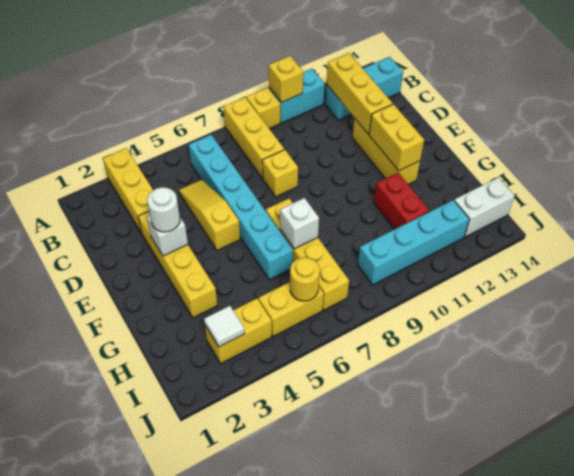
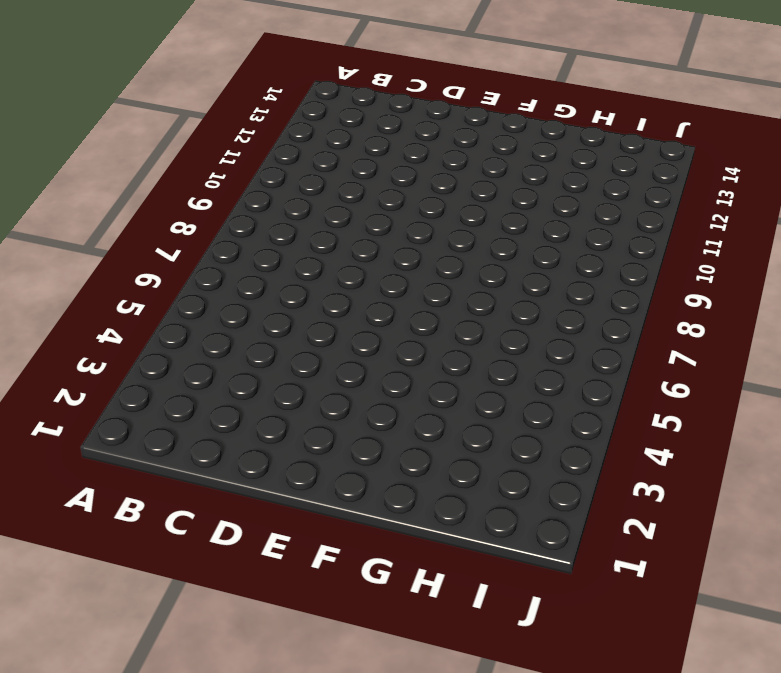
none -> yellow brick A3:C3 level 1
none -> yellow brick A8:C8 level 1
none -> yellow brick A9 level 1

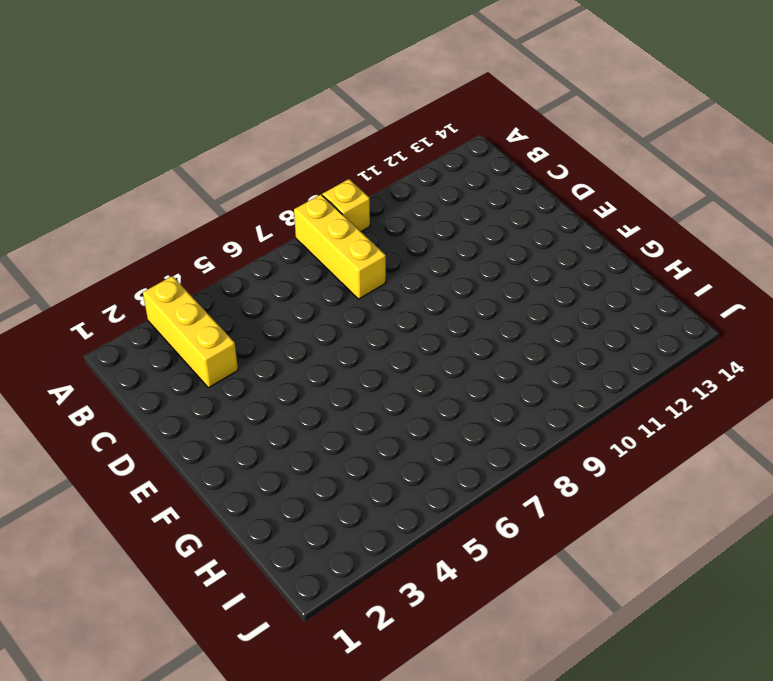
none -> cyan brick A10:A11 level 1
none -> cyan brick B6:G6 level 1
none -> cyan brick B12:B14 level 1

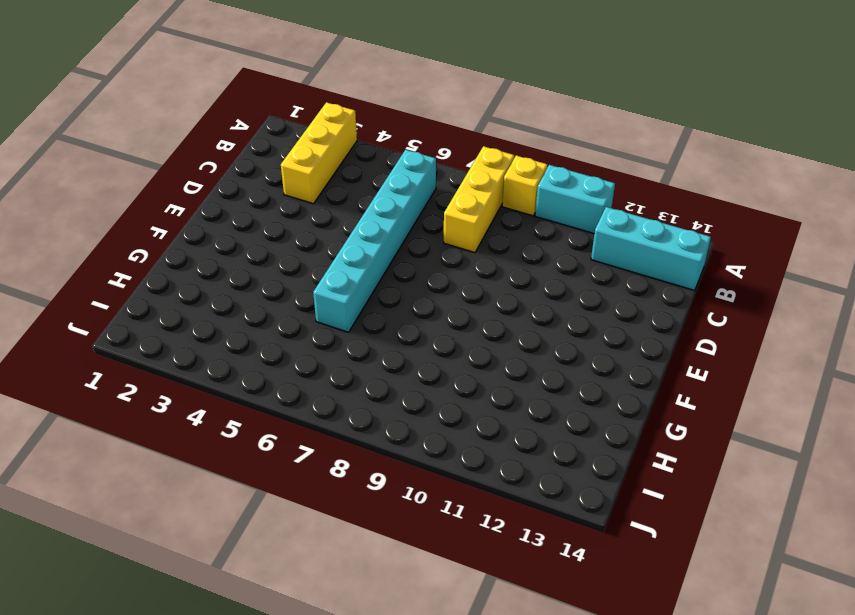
none -> yellow slope C5:E5 level 1 top E
none -> yellow brick D3:G3 level 1
none -> yellow brick D8 level 1

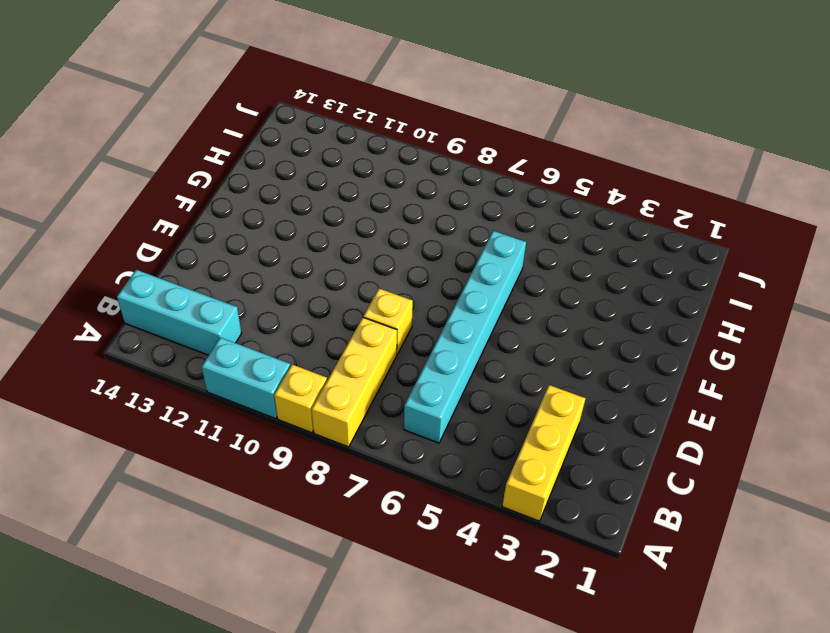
none -> yellow slope C5:E5 level 1 top E
none -> yellow brick D3:G3 level 1
none -> yellow brick D12:F12 level 1

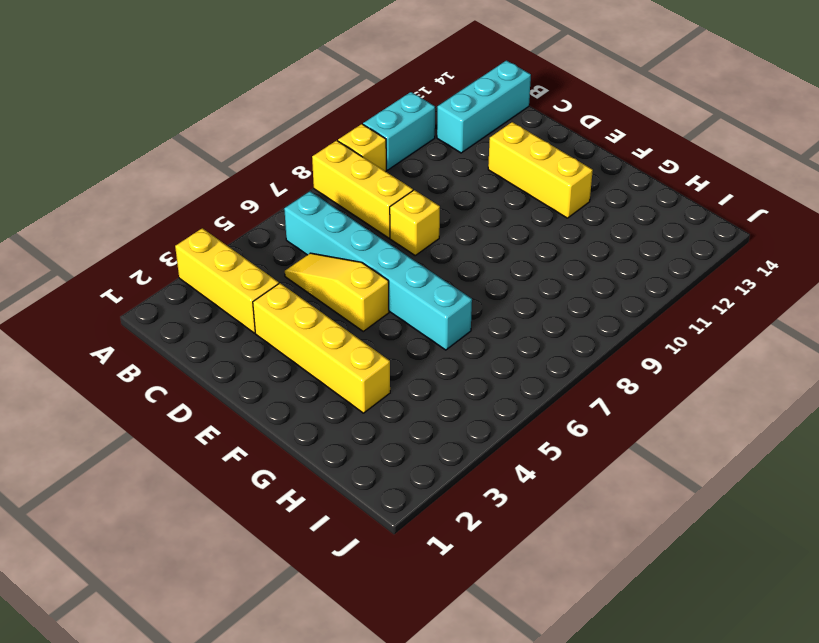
none -> yellow brick F7:I7 level 1
none -> red brick G11:H11 level 1
none -> yellow brick I3:I4 level 1

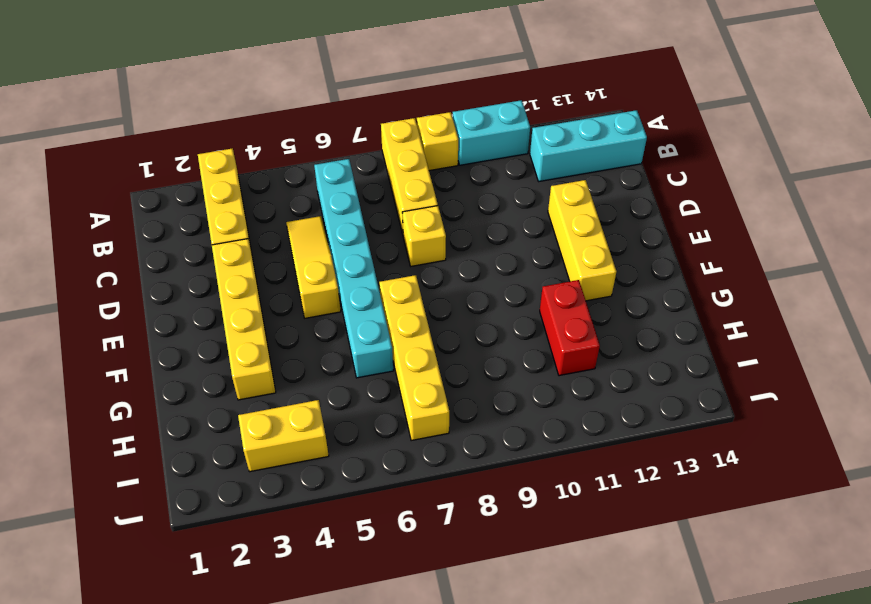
none -> yellow brick I5:I6 level 1
none -> cyan brick I9:I12 level 1
none -> white brick I13:I14 level 1

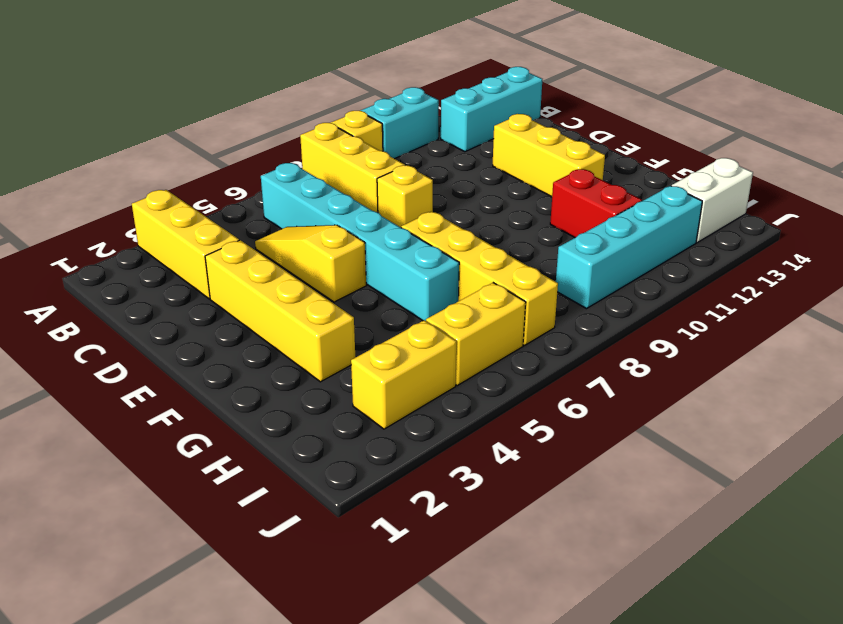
none -> yellow brick A10 level 2
none -> yellow brick B12:D12 level 2
none -> white brick E3 level 2

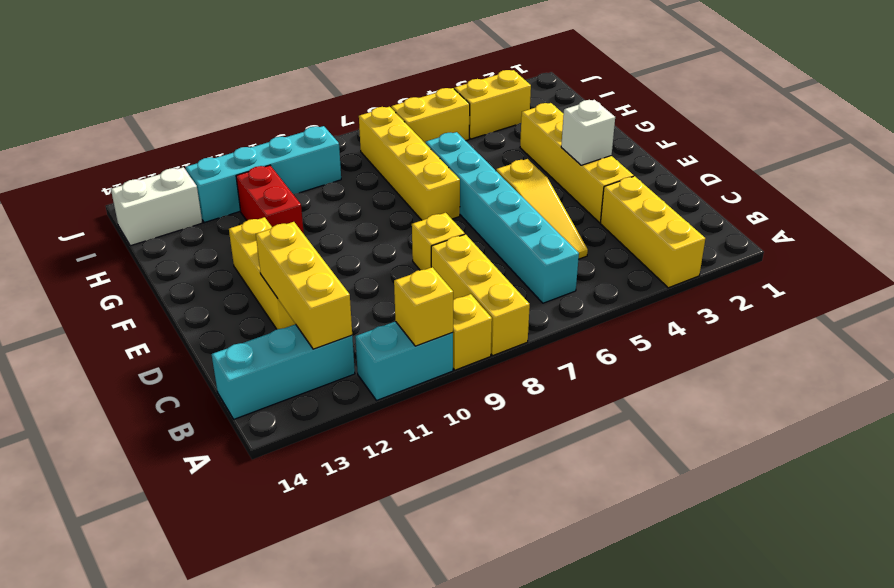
none -> yellow brick E12:F12 level 2
none -> white brick G7 level 2
none -> white tile I3 level 2

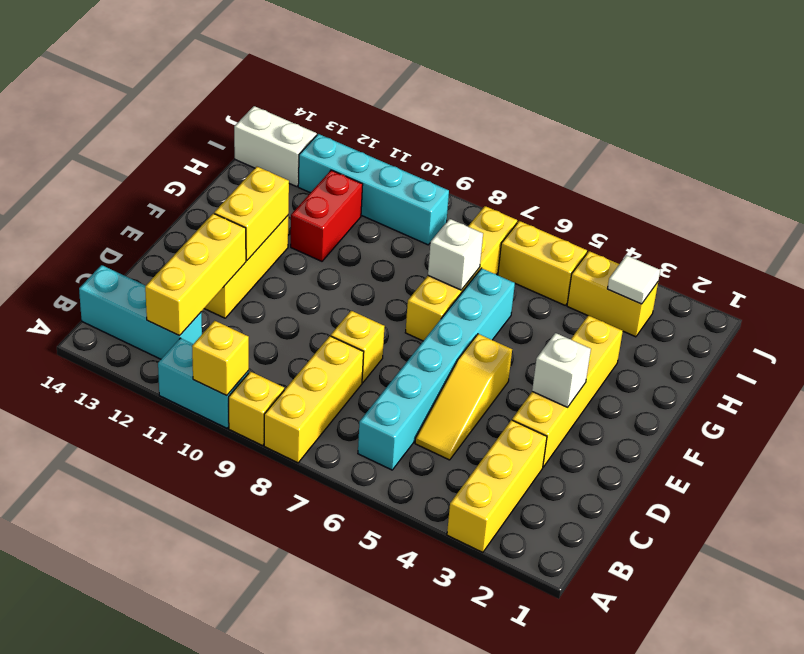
none -> yellow round brick I6 level 2
none -> white round brick E3 level 3

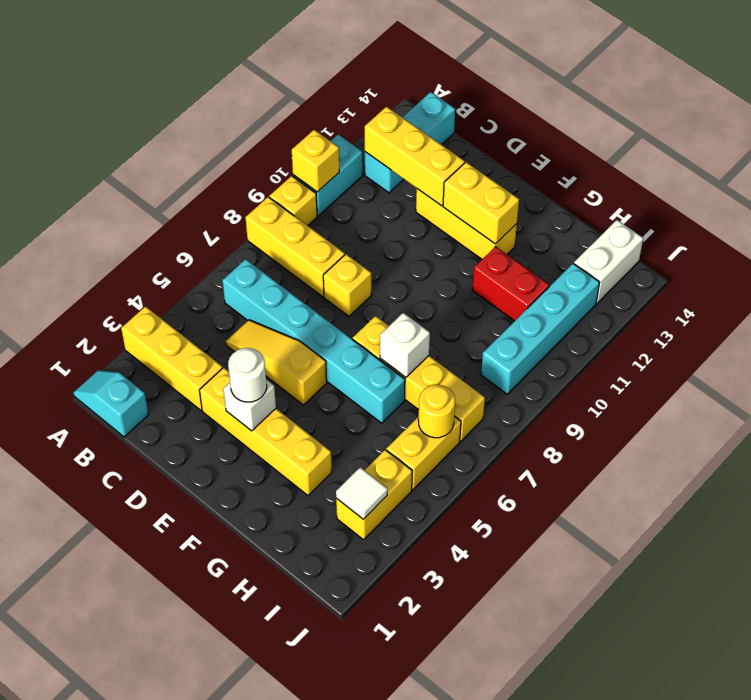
cyan slope A1:B1 level 1 top B -> none

